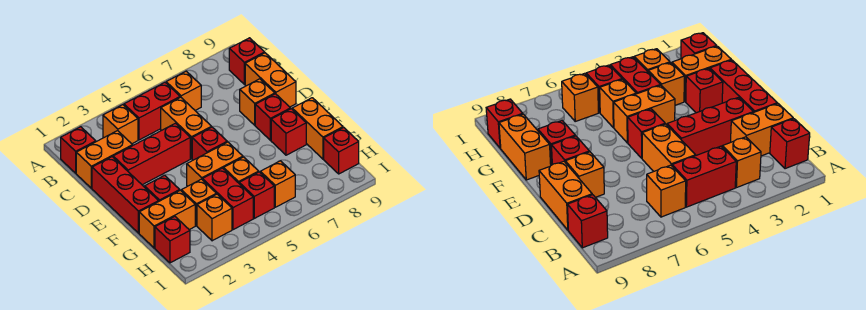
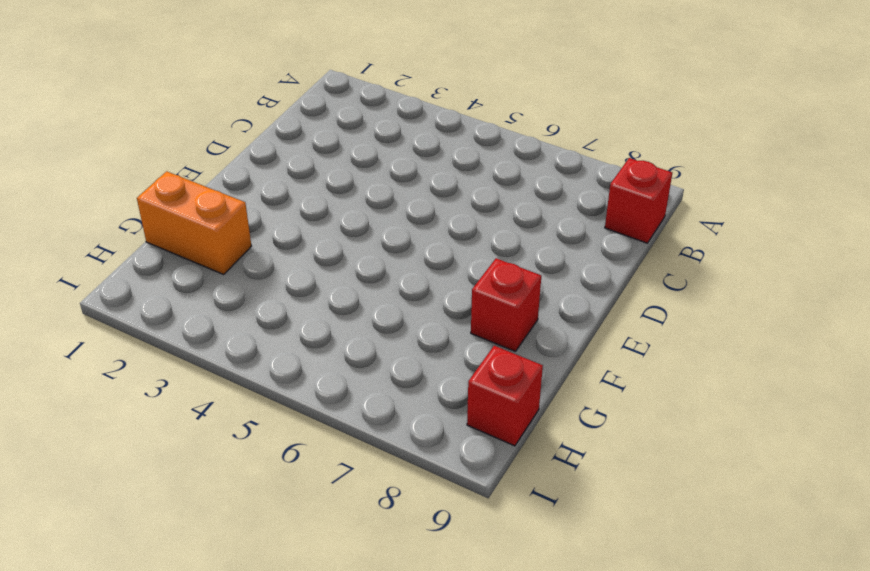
none -> red brick B1 level 1
none -> orange brick B3 level 1
none -> red brick B4:B5 level 1

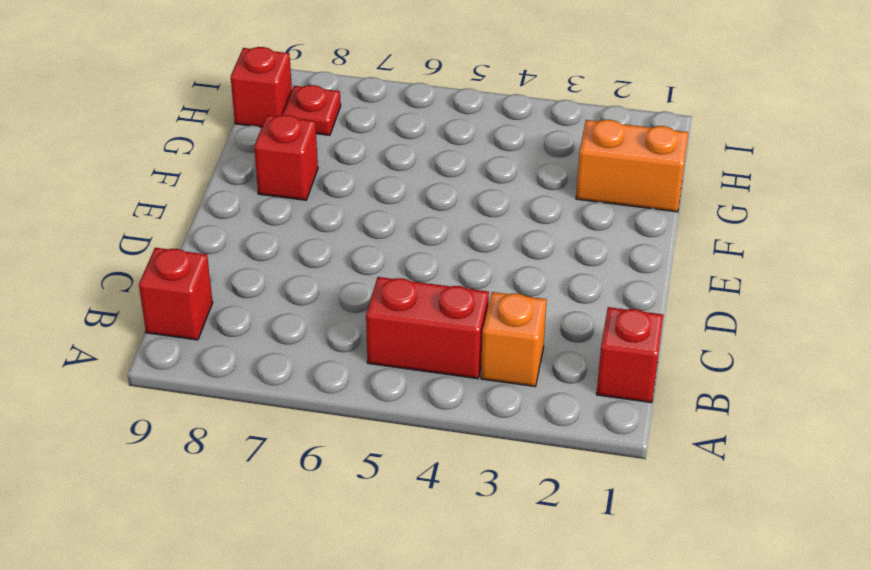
red plate H8 level 1 -> none
none -> orange brick B6 level 1
none -> orange brick C1:C2 level 1
none -> orange brick C5:D5 level 1

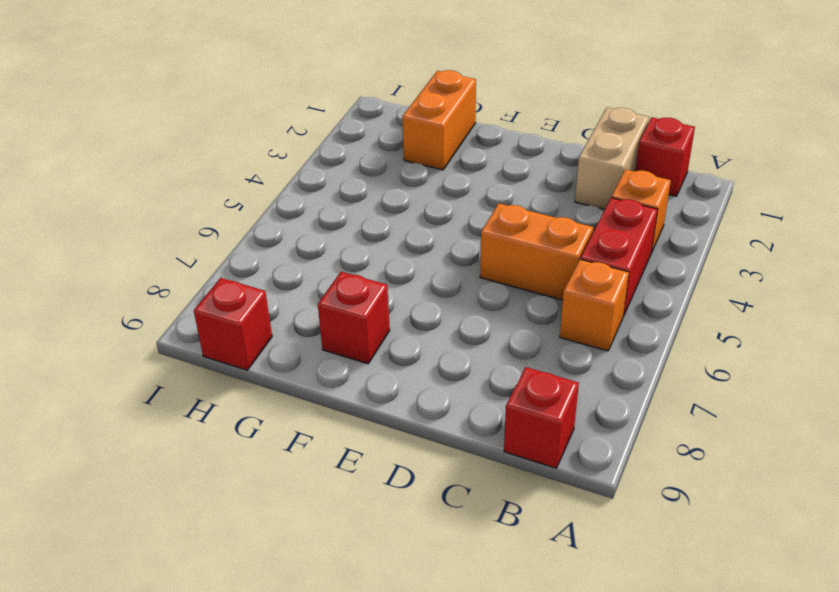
tan brick C1:C2 level 1 -> orange brick C1:C2 level 1
none -> orange brick C9:D9 level 1
none -> red brick D1:F1 level 1
none -> red brick D2:D4 level 1

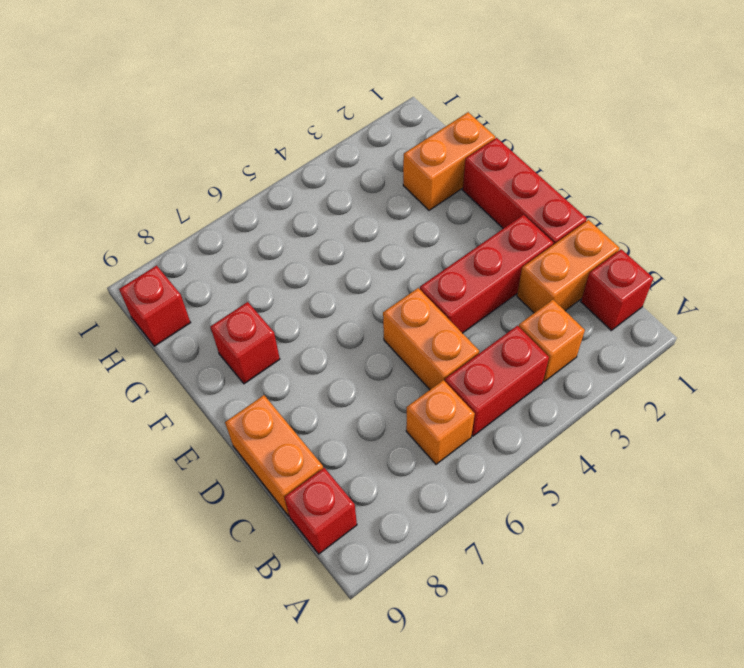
none -> orange brick D8 level 1
none -> red brick E5 level 1
none -> red brick E8 level 1

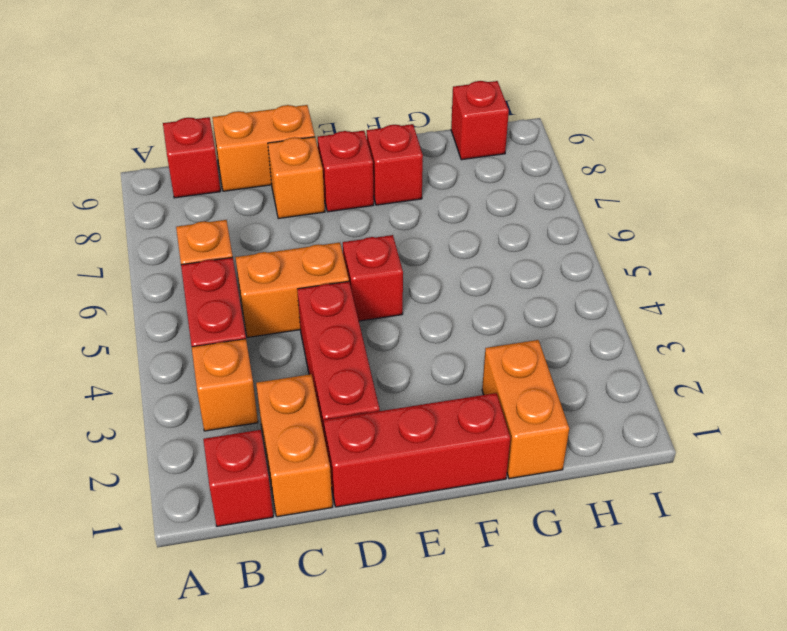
none -> red brick F2 level 1
none -> orange brick F4:F5 level 1
none -> orange brick F9:G9 level 1

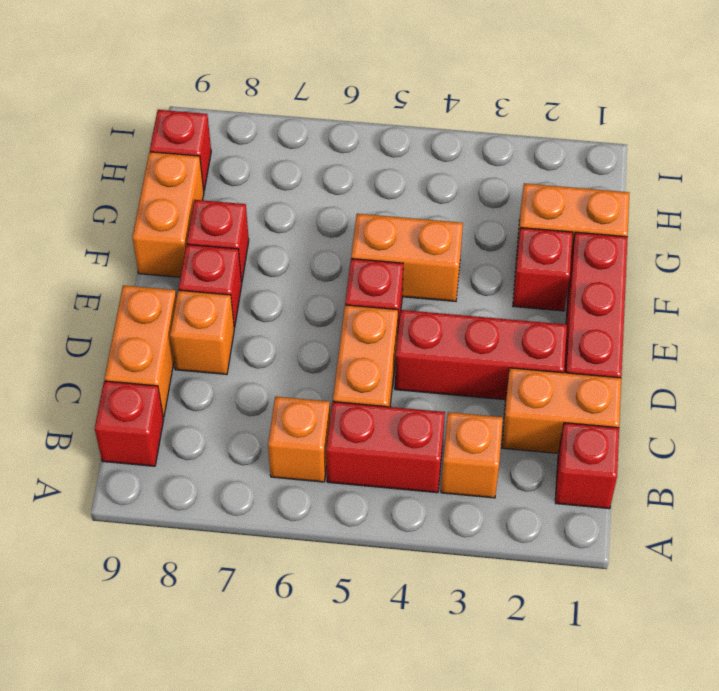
none -> orange brick G3 level 1
none -> red brick G4:H4 level 1
none -> orange brick G5 level 1

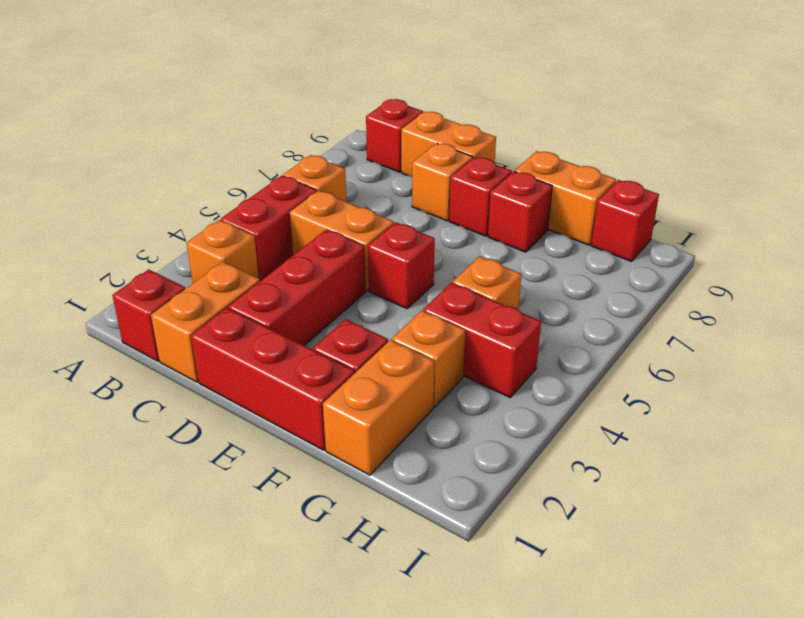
none -> orange brick F4:F5 level 1
none -> red brick H1 level 1
none -> orange brick H3 level 1

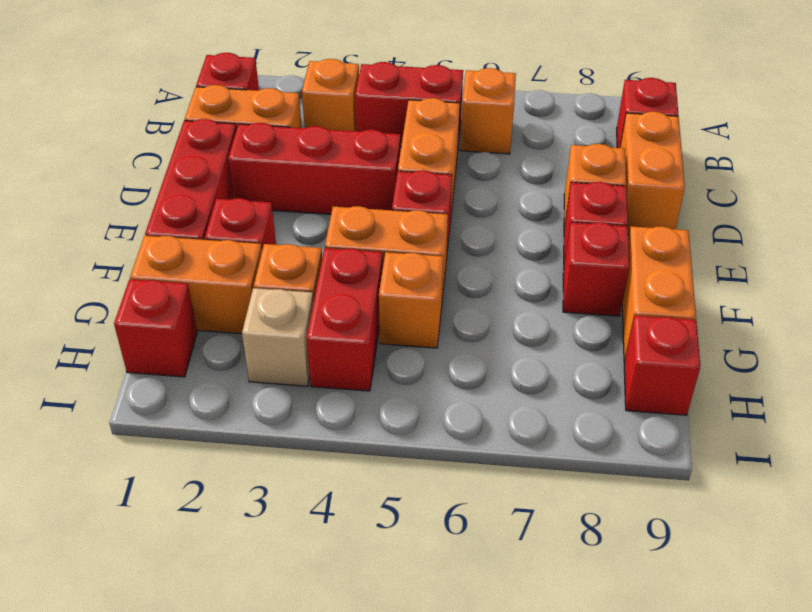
tan brick H3 level 1 -> orange brick H3 level 1
none -> red brick H5 level 1
none -> orange brick H6 level 1

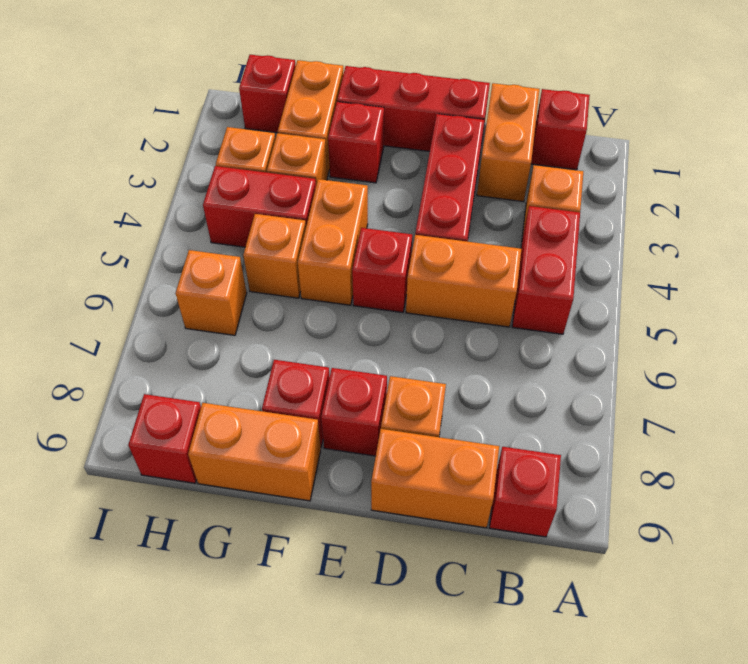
none -> orange brick B6 level 1
none -> red brick H5 level 1

